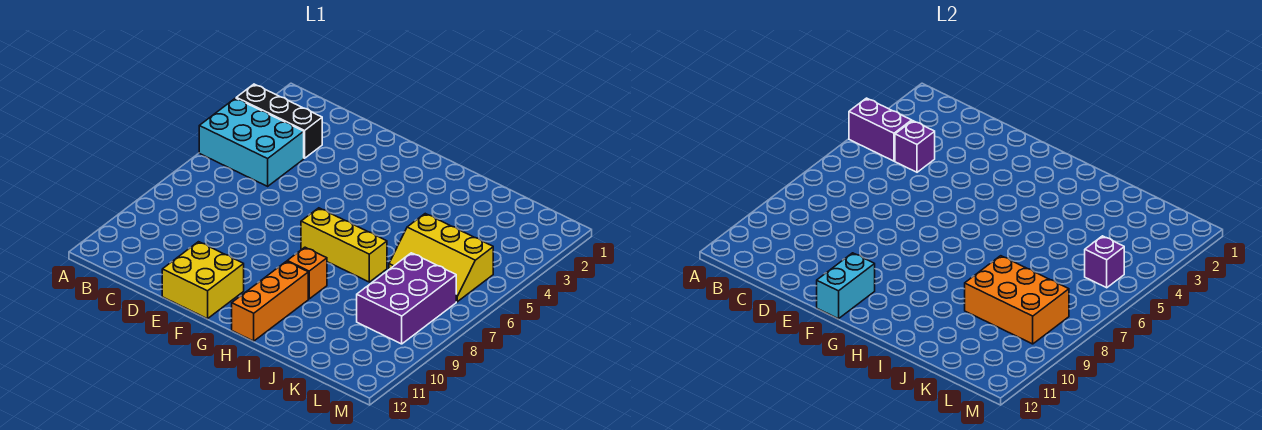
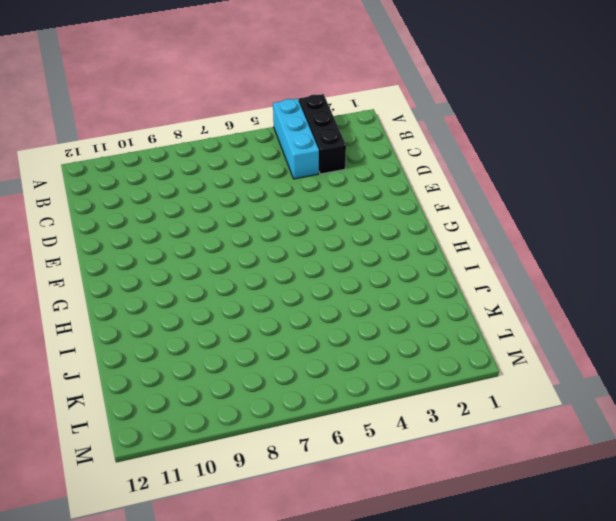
cyan brick A4:C4 level 1 -> cyan brick A4:C5 level 1
none -> yellow brick E11:F12 level 1
none -> yellow brick G7:I7 level 1
none -> orange brick H9 level 1

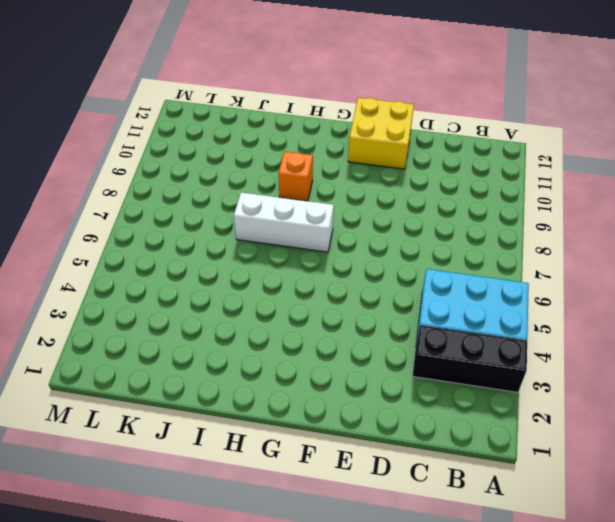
white brick G7:I7 level 1 -> yellow brick G7:I7 level 1
none -> orange brick H10:H12 level 1
none -> yellow slope J5:L6 level 1 top 5
none -> purple brick K7:L9 level 1

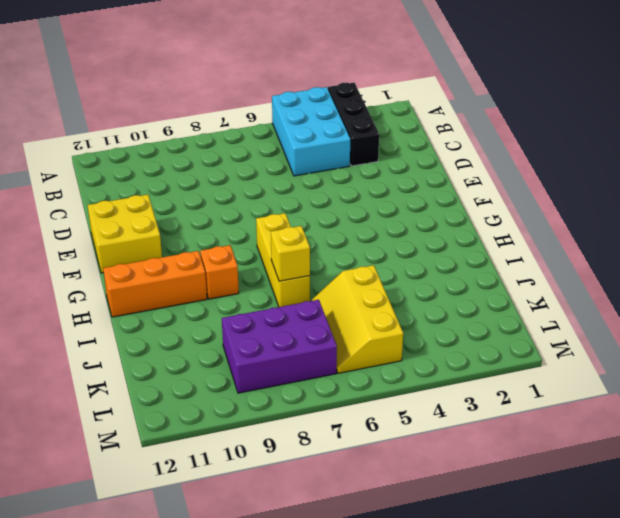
yellow brick I7 level 2 -> none
none -> purple brick A4:B4 level 2
none -> purple brick C4 level 2
none -> cyan brick F11:F12 level 2

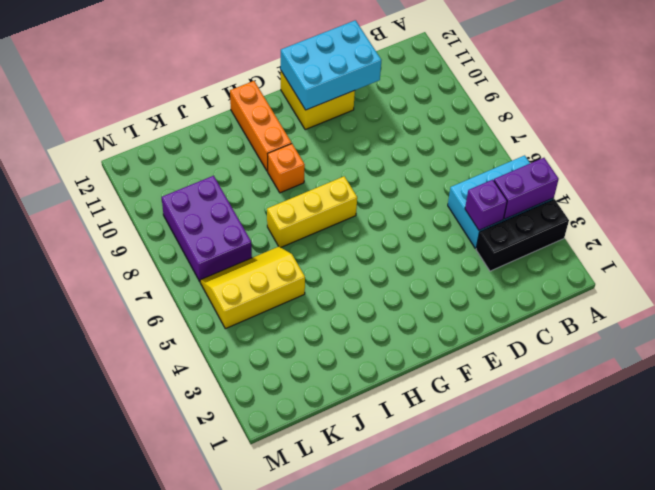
cyan brick D11:F12 level 2 -> cyan brick F11:F12 level 2
none -> orange brick J8:L9 level 2
none -> purple brick L5 level 2

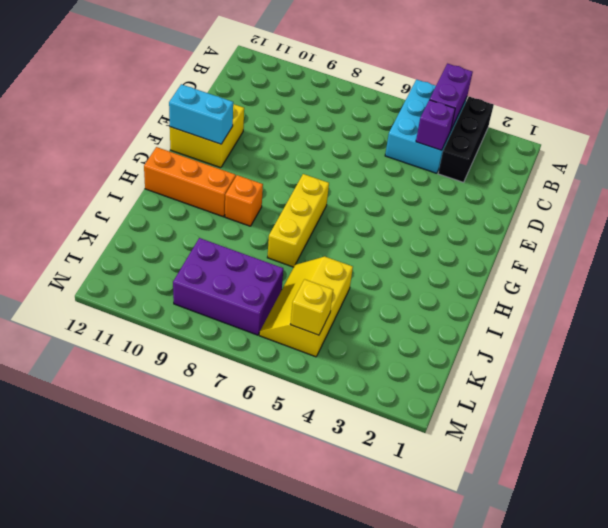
yellow brick L5 level 2 -> purple brick L5 level 2
none -> orange brick J8:L9 level 2

